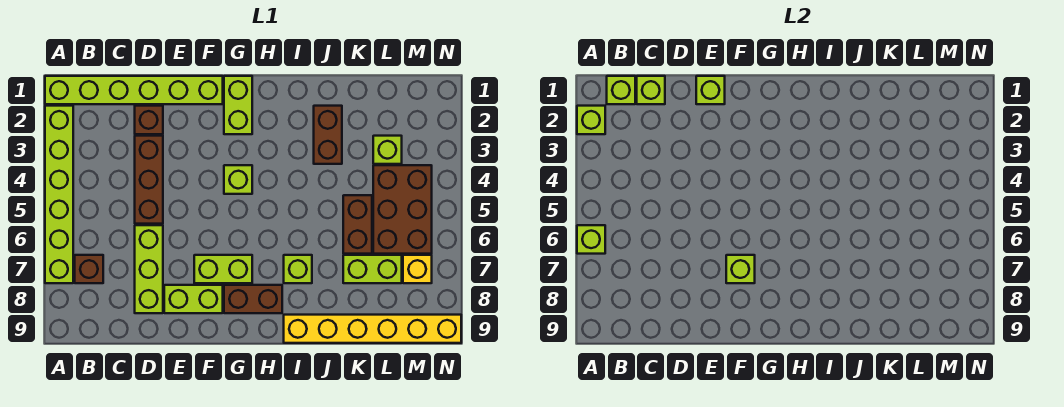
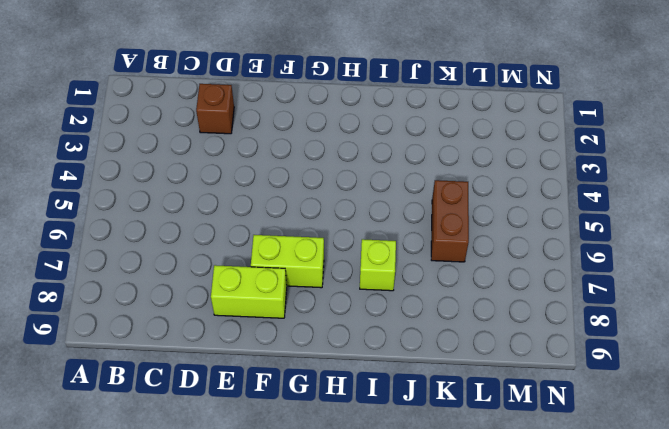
none -> lime brick A1:F1 level 1
none -> lime brick A2:A7 level 1
none -> brown brick B7 level 1

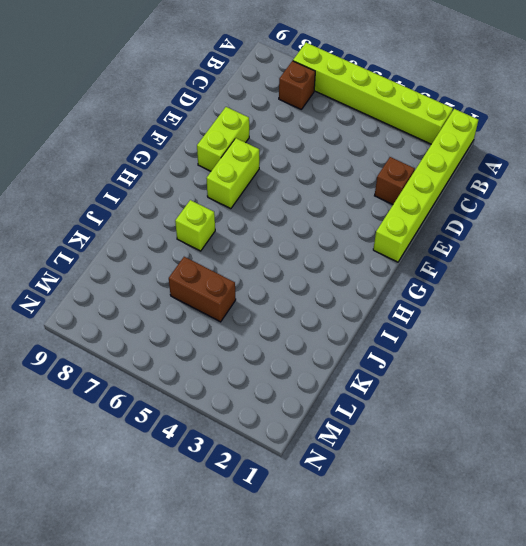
none -> brown brick D3:D5 level 1
none -> lime brick D6:D8 level 1
none -> lime brick G1:G2 level 1

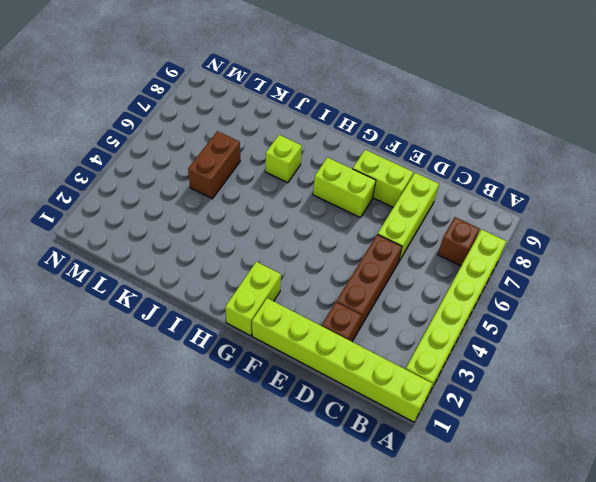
none -> lime brick G4 level 1
none -> brown brick G8:H8 level 1
none -> yellow brick I9:N9 level 1

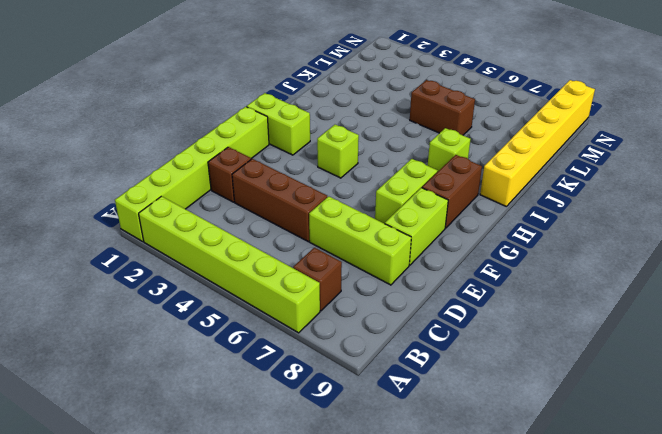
none -> brown brick J2:J3 level 1
none -> lime brick K7:L7 level 1
none -> lime brick L3 level 1

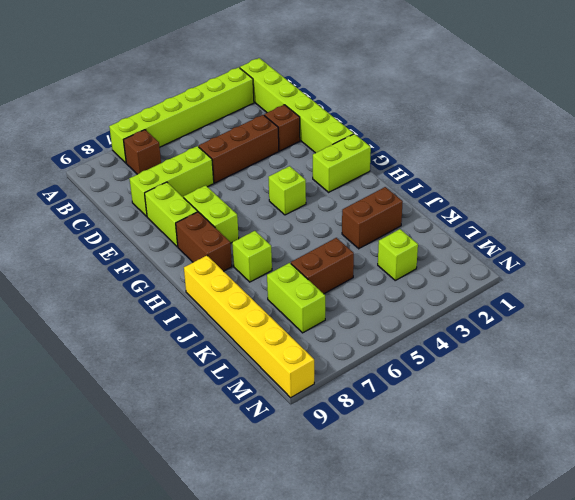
none -> brown brick L4:M6 level 1
none -> yellow brick M7 level 1
none -> lime brick A2 level 2

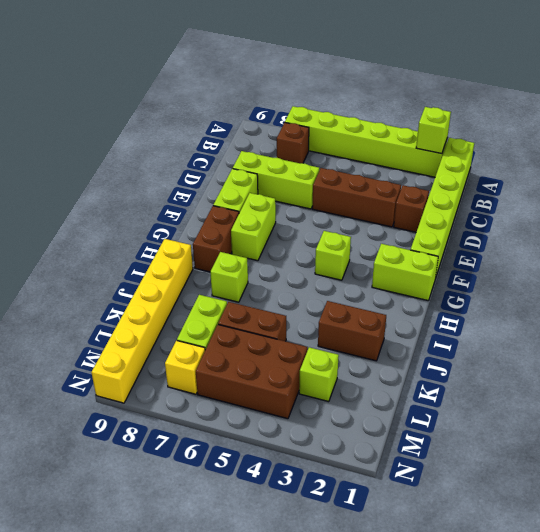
none -> lime brick A6 level 2
none -> lime brick B1 level 2
none -> lime brick C1 level 2

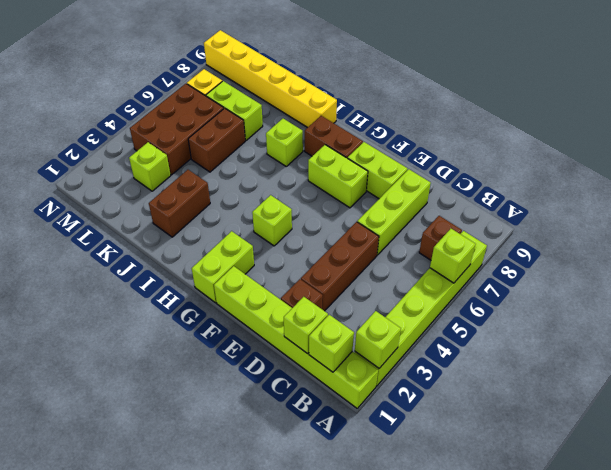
none -> lime brick E1 level 2
none -> lime brick F7 level 2

